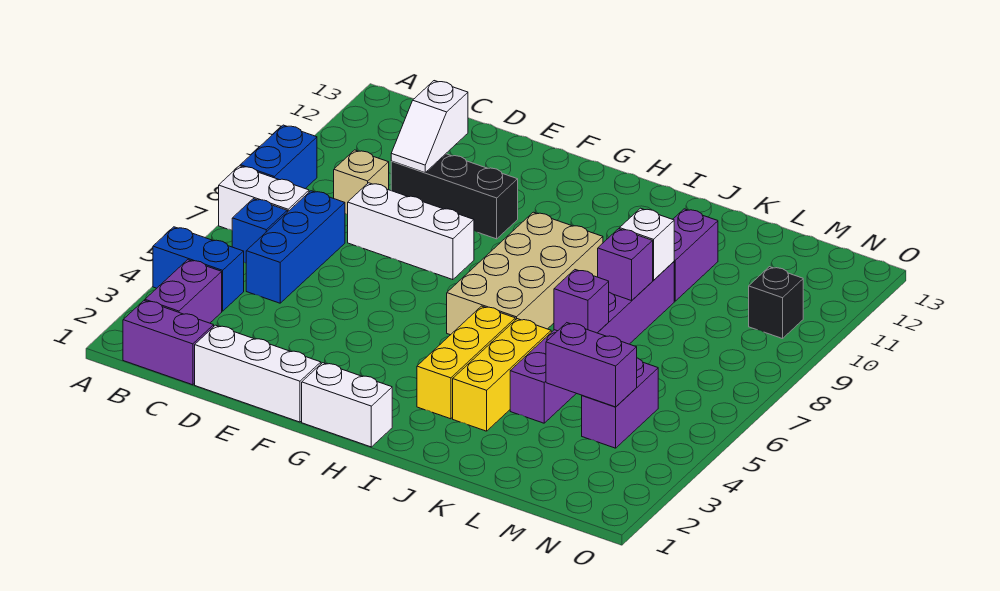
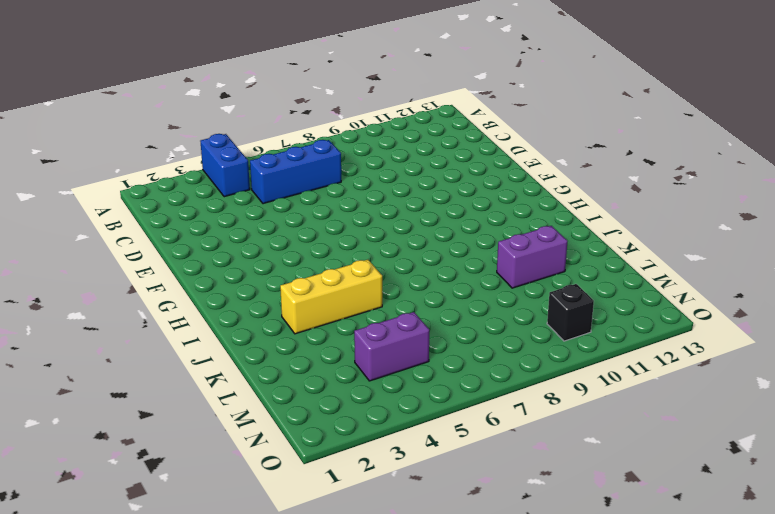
none -> white brick A7:B7 level 1
none -> blue brick A8:A9 level 1
none -> purple brick B1:C1 level 1

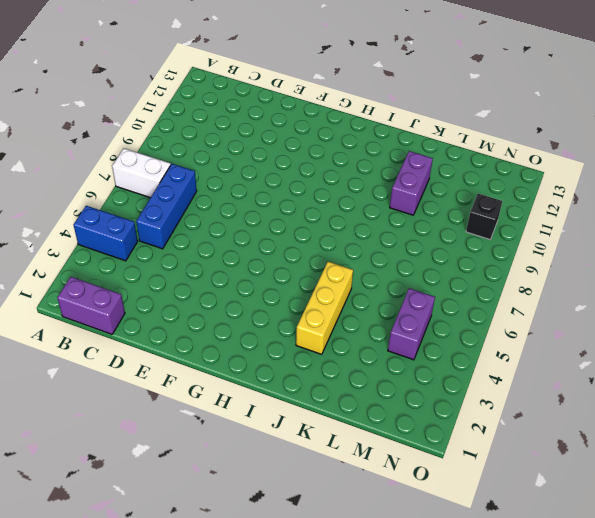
none -> blue brick A8:A9 level 1
none -> purple brick B2:B3 level 1
none -> blue brick B6 level 1

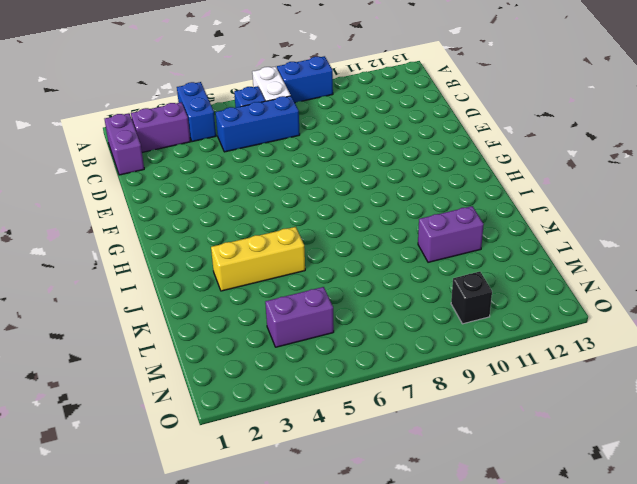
none -> tan brick C9 level 1
none -> white brick D1:F1 level 1
none -> white brick D8:F8 level 1

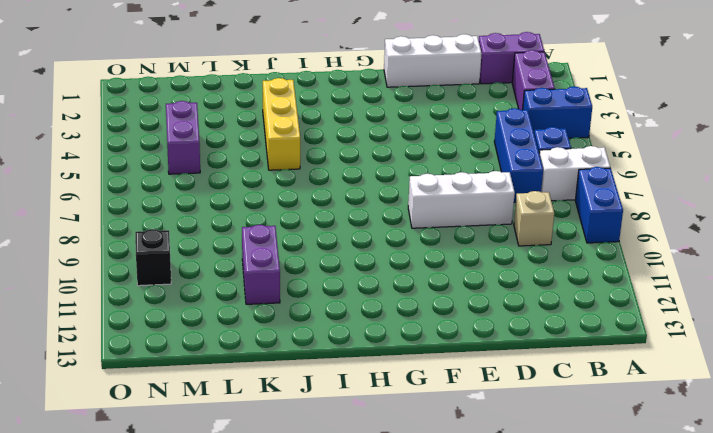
none -> black brick D10:F10 level 1
none -> white brick G1:H1 level 1
none -> tan brick H6:I9 level 1

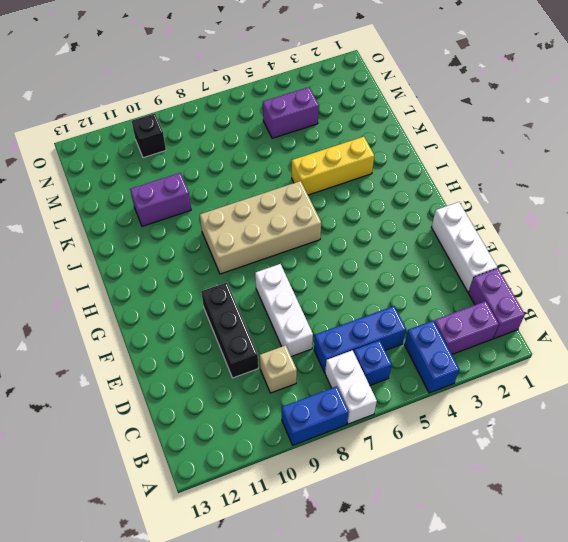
none -> white brick G1:H1 level 1
none -> yellow brick I3:I5 level 1
none -> purple brick K4:K9 level 1

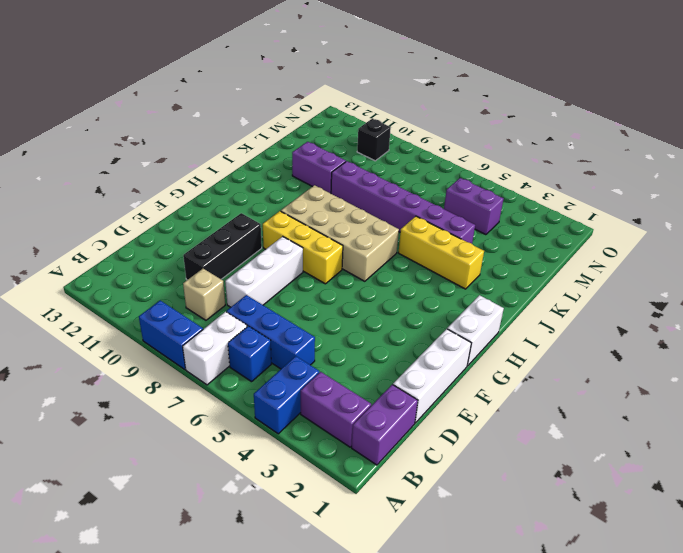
yellow brick G7:G9 level 1 -> yellow brick I3:I5 level 1
none -> white slope D10:D11 level 2 top 11
none -> purple brick K6 level 2
none -> purple brick K8 level 2

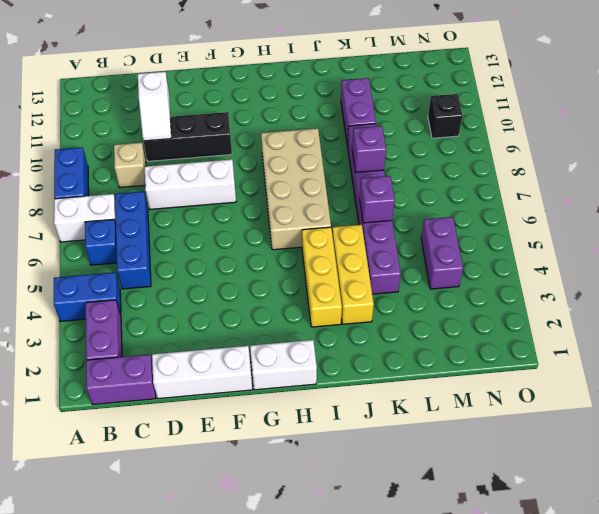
none -> white brick K9 level 2
none -> purple brick L4:M4 level 2

